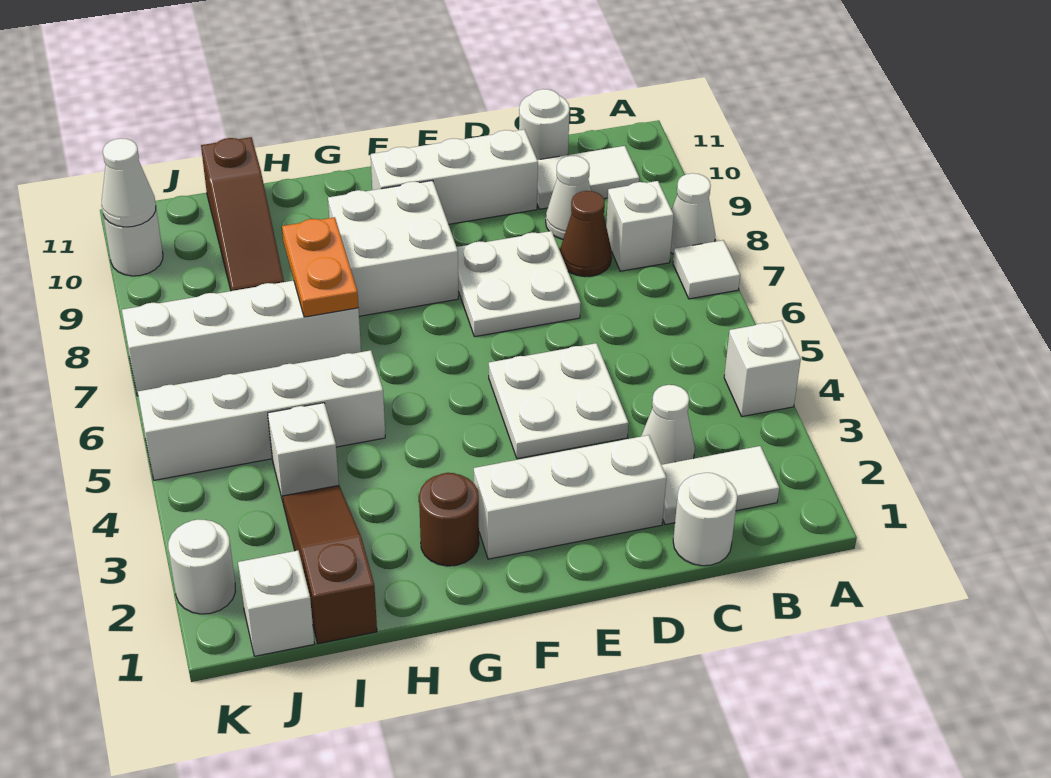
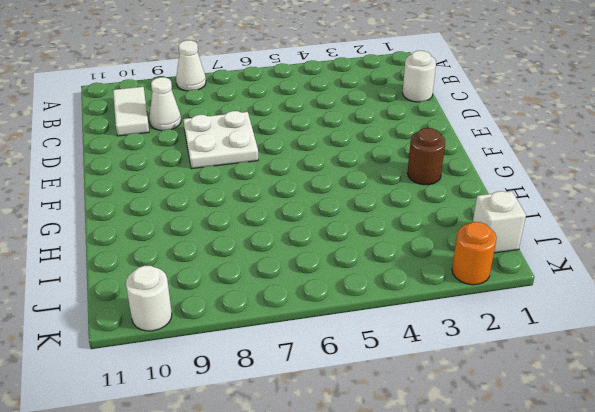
orange round brick K2 level 1 -> white round brick K2 level 1
none -> white brick A4 level 1
none -> white tile A7 level 1
none -> white tile B2:C2 level 1

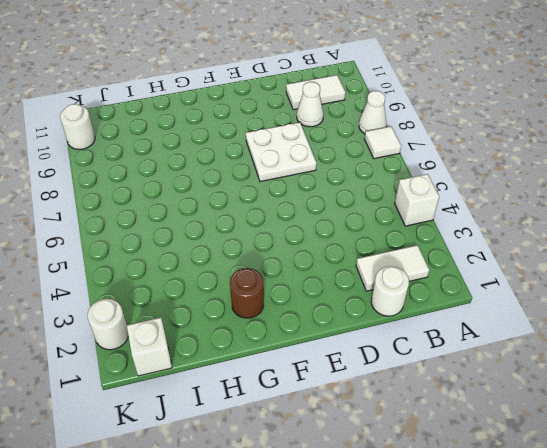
none -> white brick B8 level 1
none -> white cone C3 level 1
none -> brown cone C8 level 1

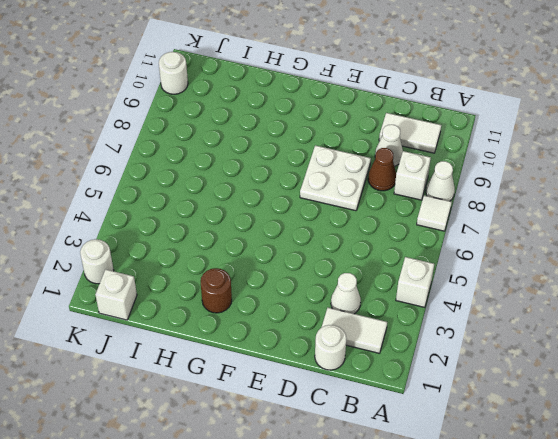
none -> white round brick C11 level 1
none -> white brick D2:F2 level 1
none -> white plate D4:E5 level 1

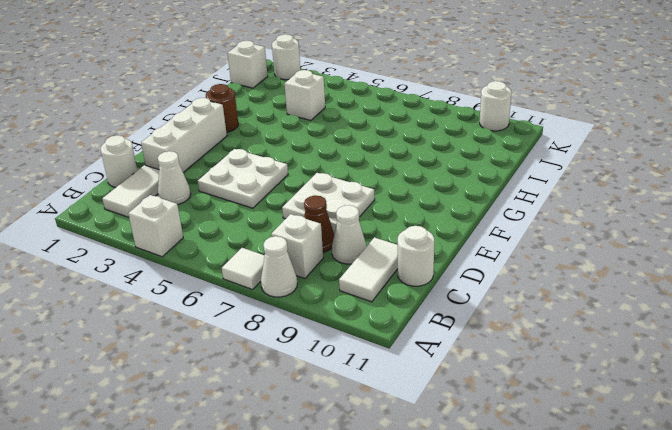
none -> white brick D10:F10 level 1
none -> white brick F8:G9 level 1
none -> white brick H5:K5 level 1

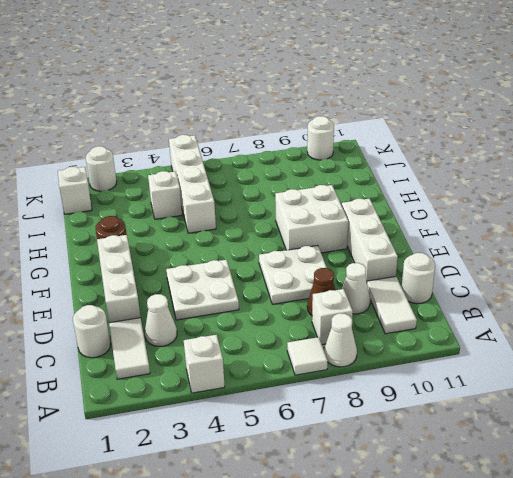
none -> white brick H7:K7 level 1
none -> brown slope I1:I3 level 1 top 1
none -> brown slope I9:I11 level 1 top 11

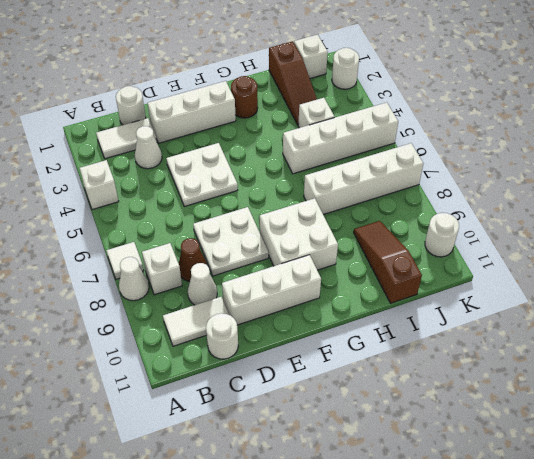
none -> orange plate H7:H8 level 2
none -> white cone K10 level 2

